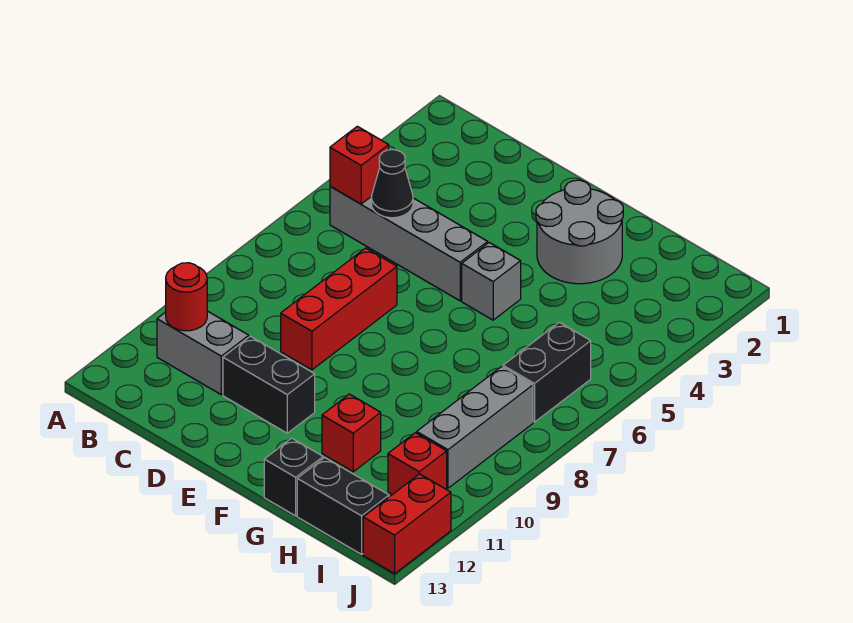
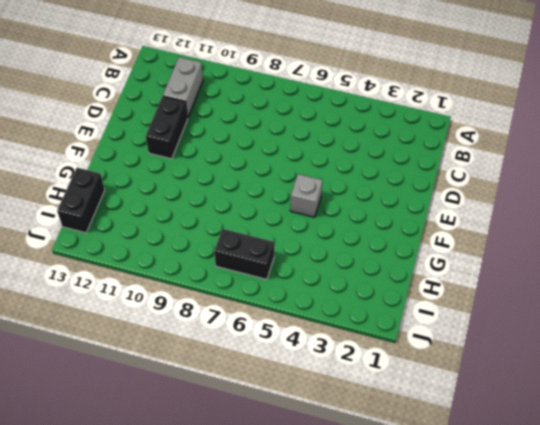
none -> grey brick B5:E5 level 1
none -> red brick D7:D9 level 1
none -> grey round brick F2:G3 level 1

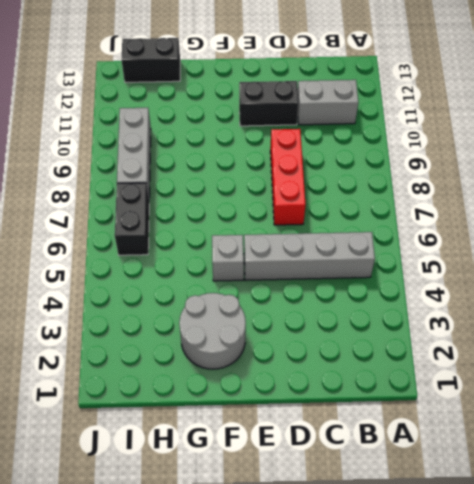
none -> red brick G11 level 1
none -> black brick G13 level 1
none -> red brick I11 level 1

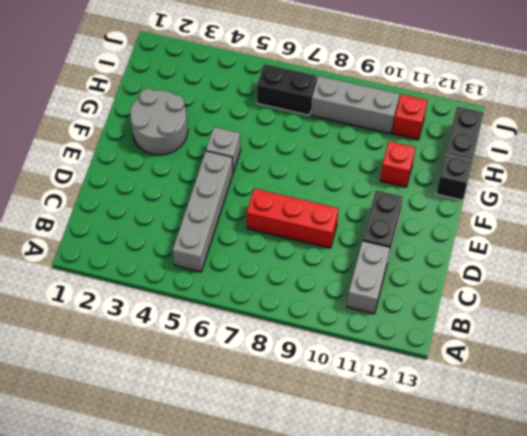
none -> red brick J12:J13 level 1
none -> red brick B5 level 2
none -> red round brick B11 level 2

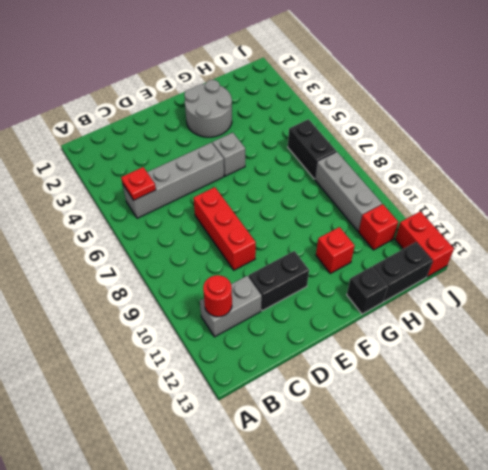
red plate B5 level 2 -> red brick B5 level 2
none -> black cone C5 level 2

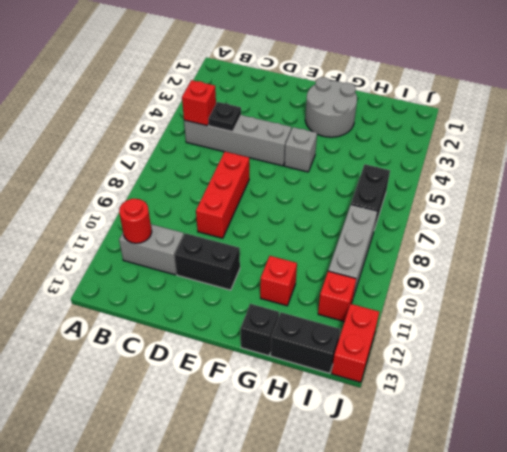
black plate C5 level 2 -> black cone C5 level 2

